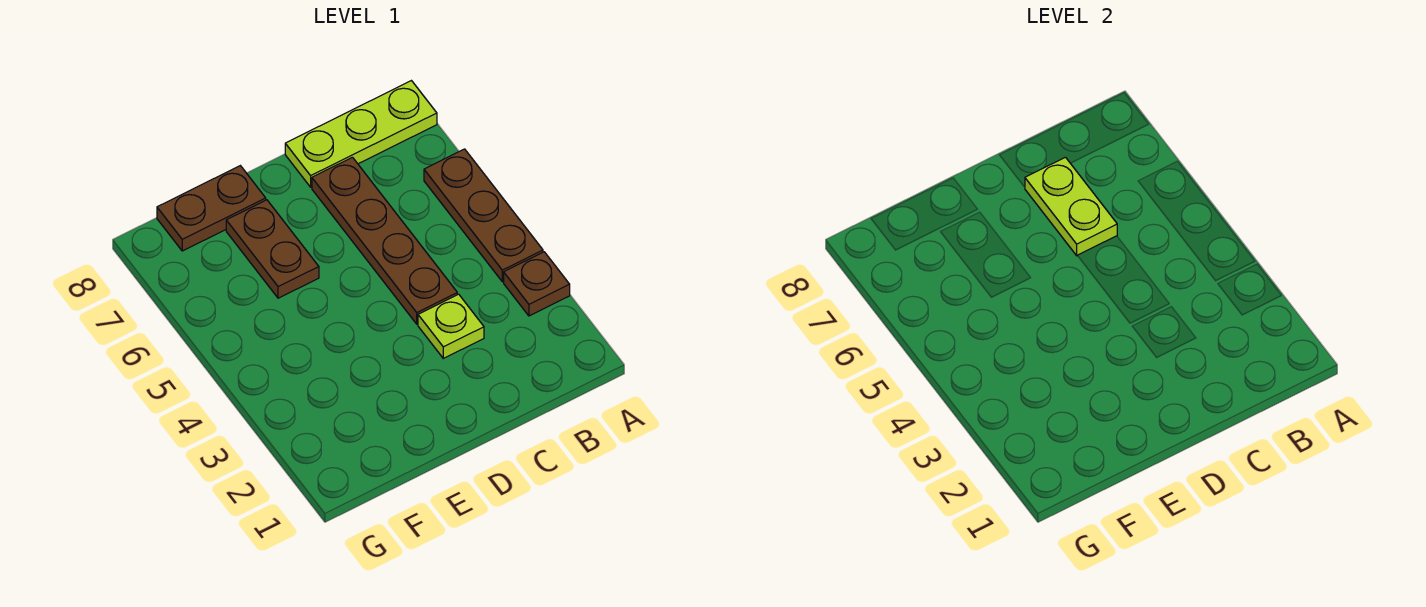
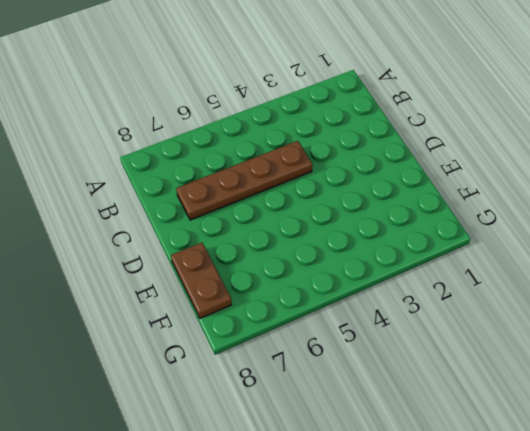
none -> brown plate A3 level 1
none -> brown plate A4:A6 level 1

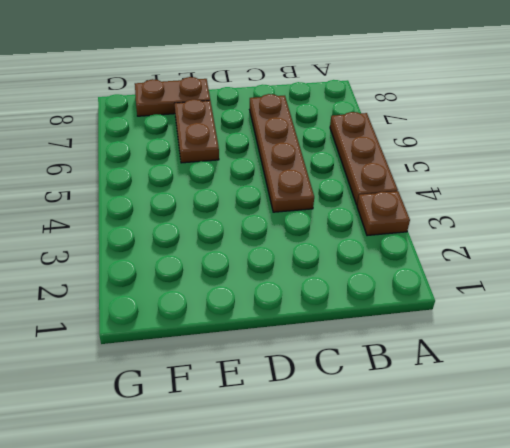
none -> lime plate A8:C8 level 1
none -> lime plate C3 level 1

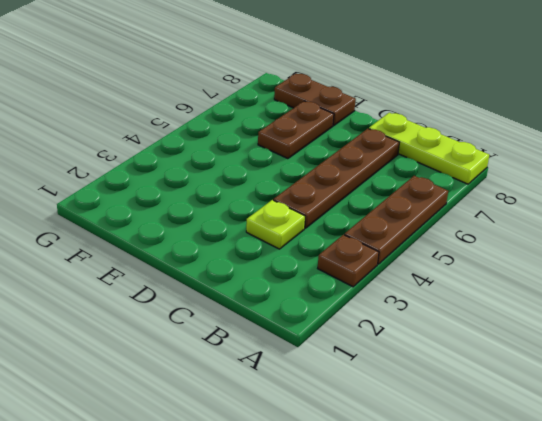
none -> lime plate C6:C7 level 2

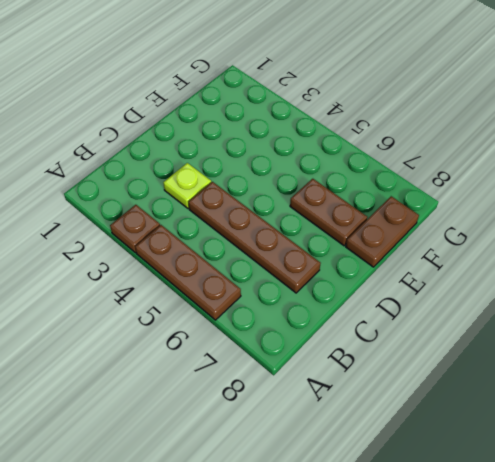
none -> lime plate A8:C8 level 1
none -> lime plate C6:C7 level 2

